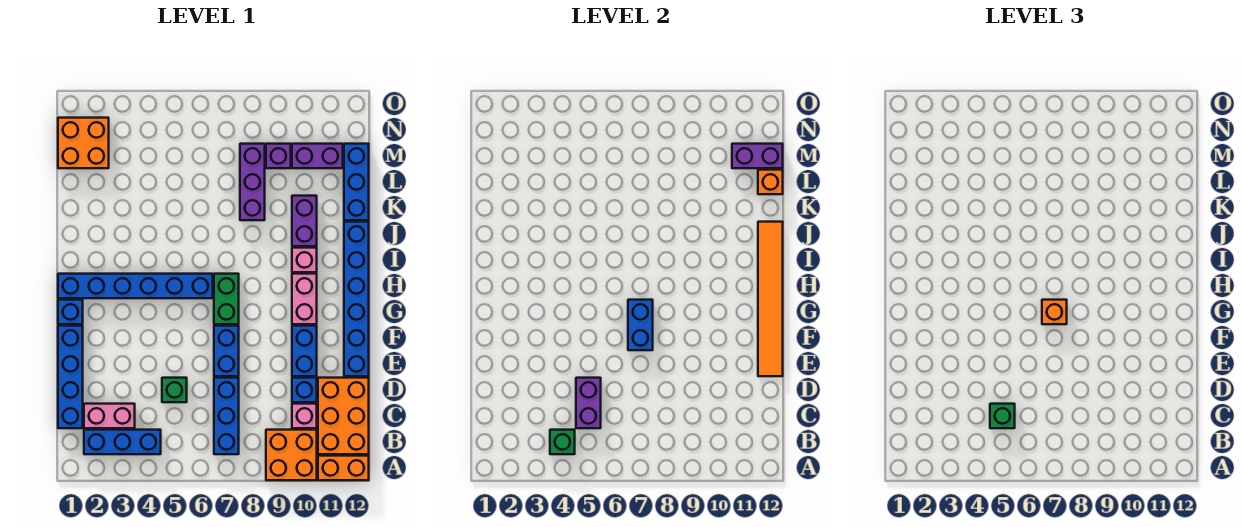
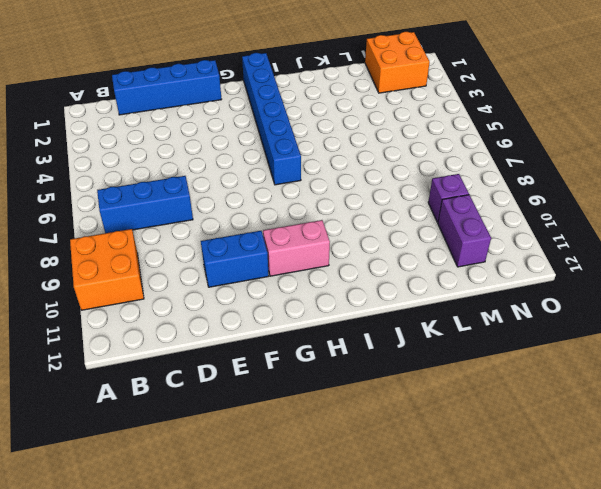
none -> orange brick A11:A12 level 1
none -> blue brick B2:B4 level 1
none -> orange brick B11:D12 level 1
none -> pink brick C2:C3 level 1

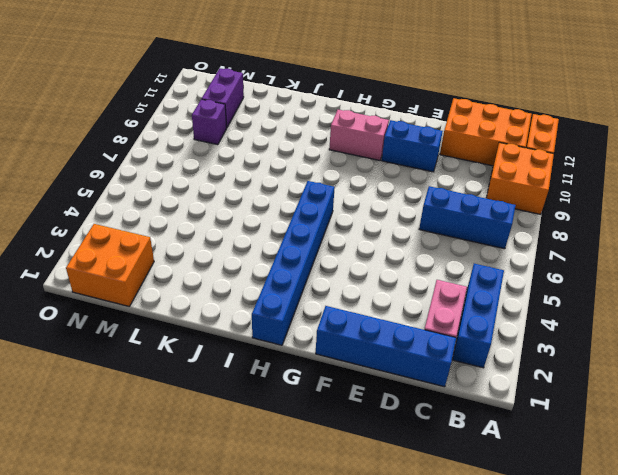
none -> pink brick C10 level 1
none -> green brick D5 level 1
none -> blue brick D10 level 1
none -> blue brick E7:F7 level 1

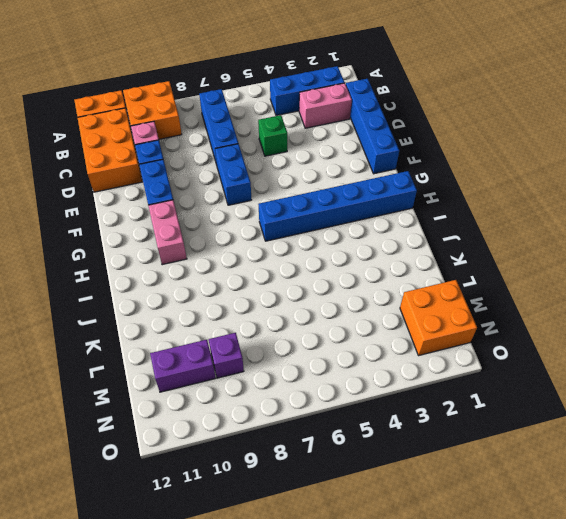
none -> blue brick E12:J12 level 1
none -> blue brick G1 level 1
none -> green brick G7:H7 level 1
none -> pink brick I10 level 1

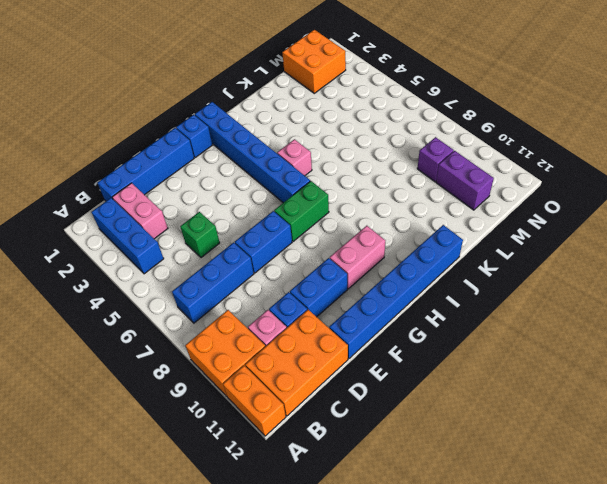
pink brick I5 level 1 -> pink brick I10 level 1
none -> purple brick J10:K10 level 1
none -> purple brick K8:M8 level 1
none -> blue brick K12:M12 level 1
none -> green brick B4 level 2

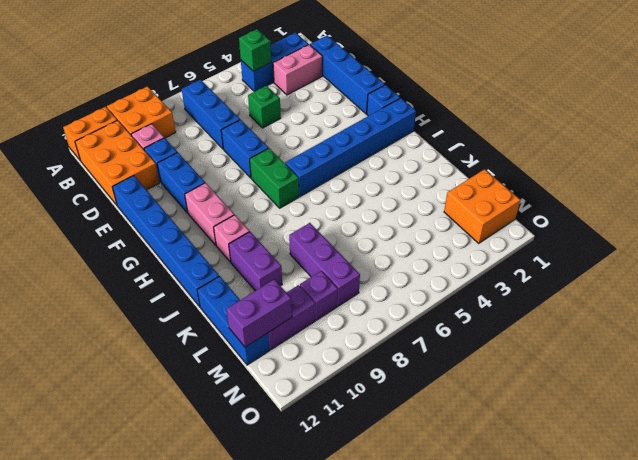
none -> purple brick C5:D5 level 2
none -> orange tile E12:J12 level 2
none -> blue brick F7:G7 level 2
none -> orange brick L12 level 2

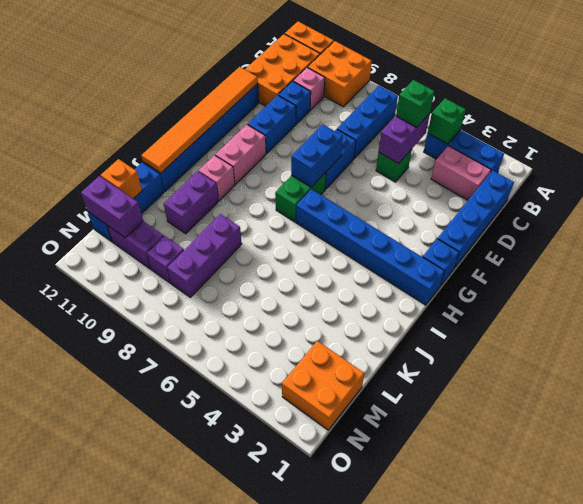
none -> orange brick G7 level 3

